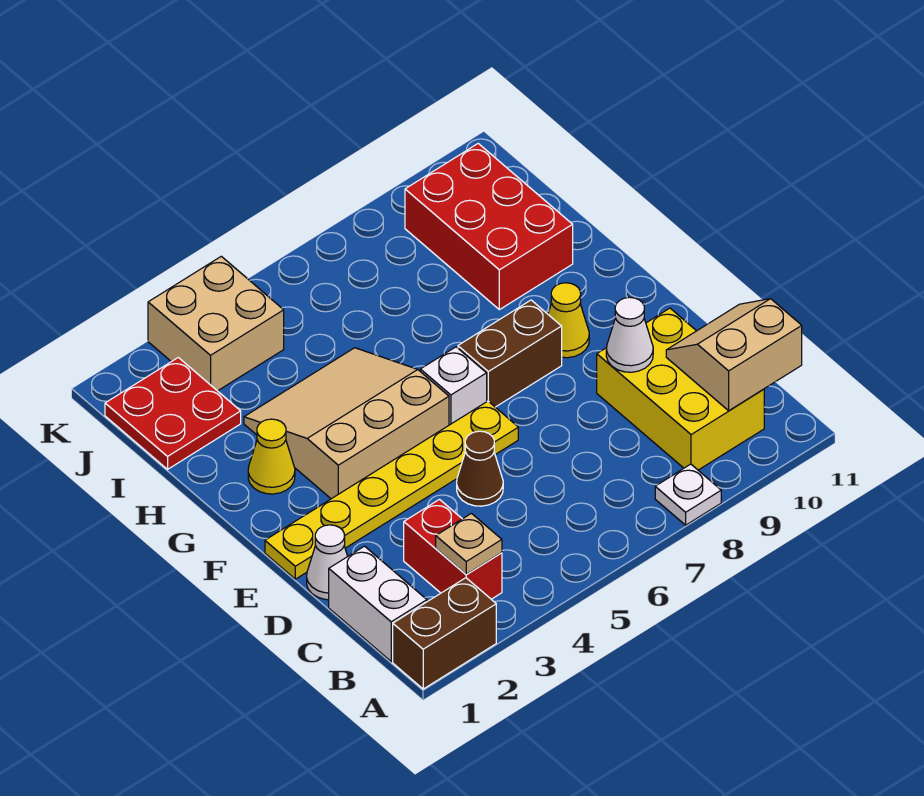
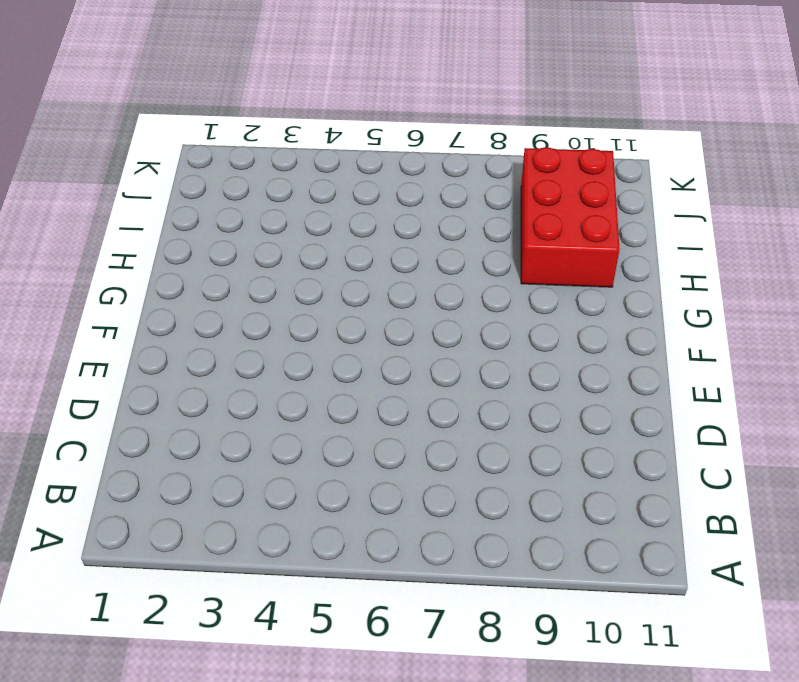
none -> brown brick A1:A2 level 1
none -> white plate A8 level 1
none -> white brick B1:C1 level 1

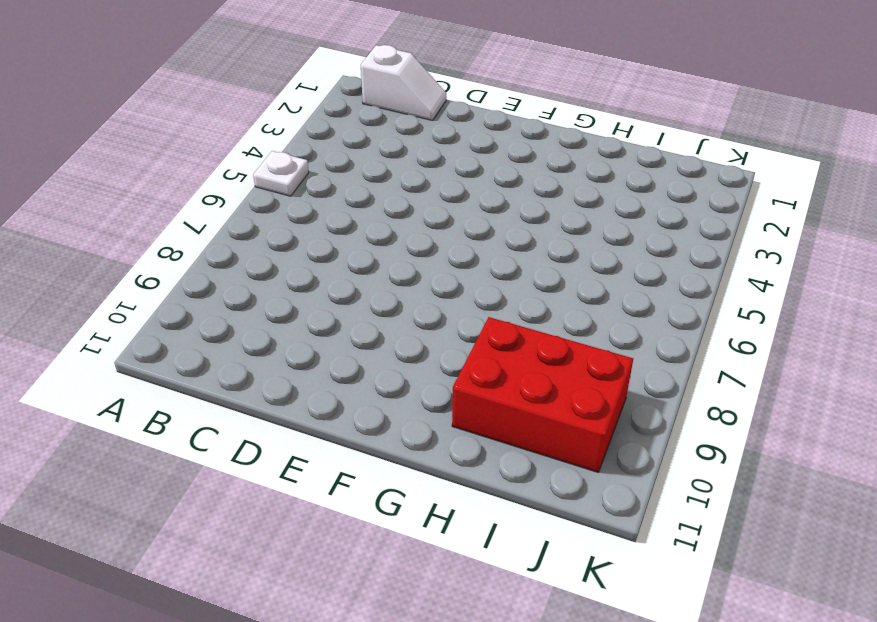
white plate A5 level 1 -> white plate A8 level 1
white slope B1:C1 level 1 top B -> white brick B1:C1 level 1
none -> brown brick A1:A2 level 1
none -> red brick B3:C3 level 1
none -> yellow brick B9:D10 level 1

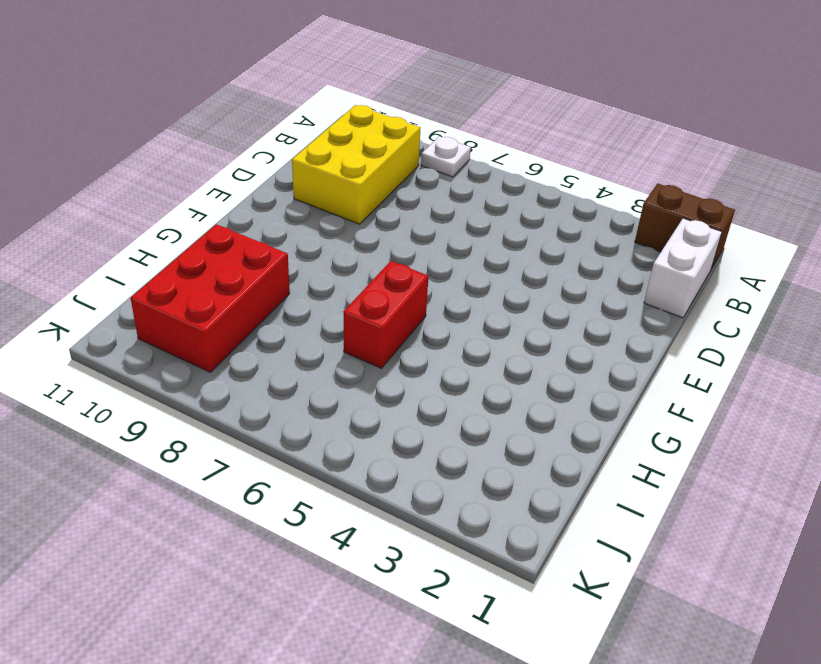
red brick G6:H6 level 1 -> red brick B3:C3 level 1
none -> white cone D1 level 1
none -> brown cone D5 level 1
none -> yellow plate E1:E6 level 1

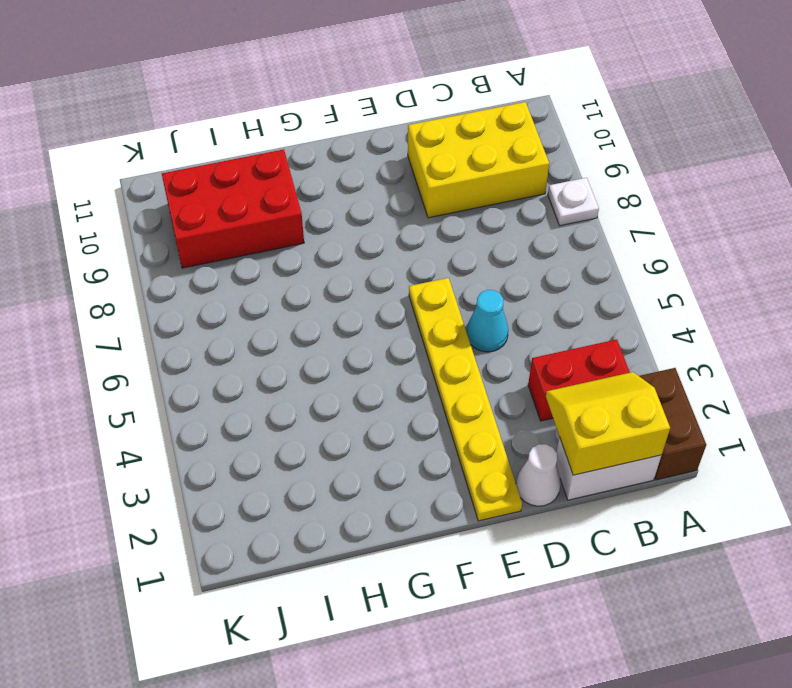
yellow slope B1:C2 level 2 top 1 -> none
cyan cone D5 level 1 -> brown cone D5 level 1
none -> tan slope F3:H5 level 1 top F
none -> white brick F6 level 1
none -> brown brick F7:F8 level 1

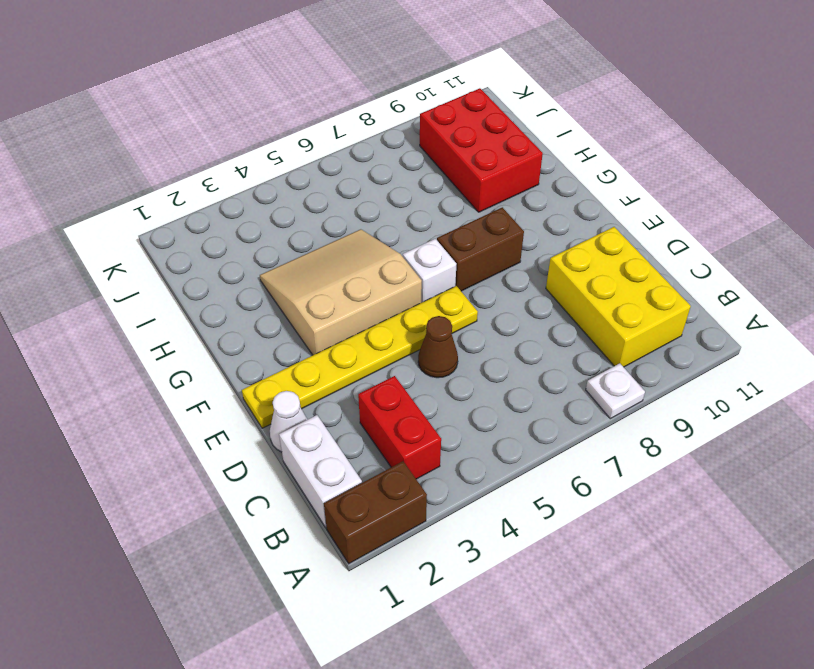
none -> yellow cone F9 level 1
none -> yellow cone G2 level 1
none -> red plate I1:J2 level 1

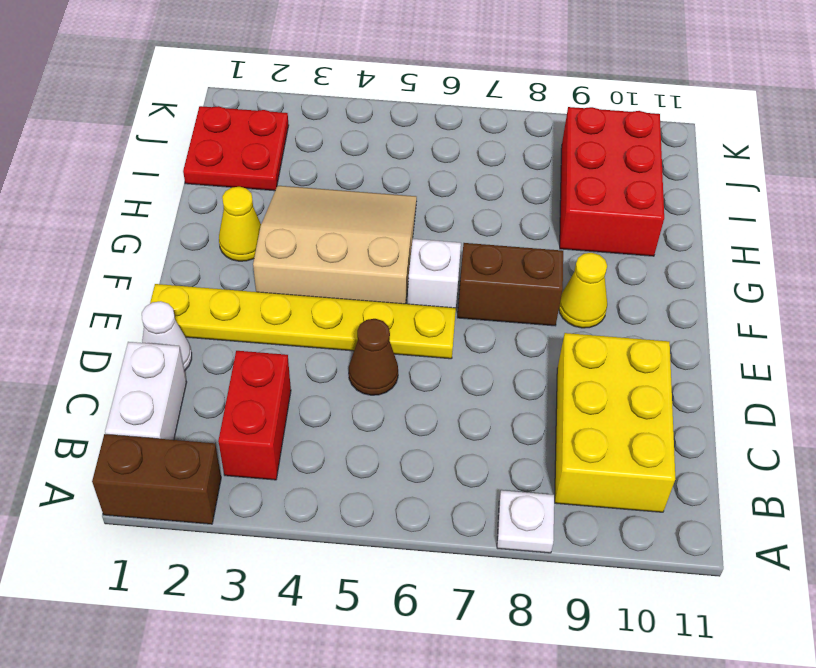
none -> tan brick J3:K4 level 1
none -> tan plate B3 level 2
none -> tan slope B10:C11 level 2 top B

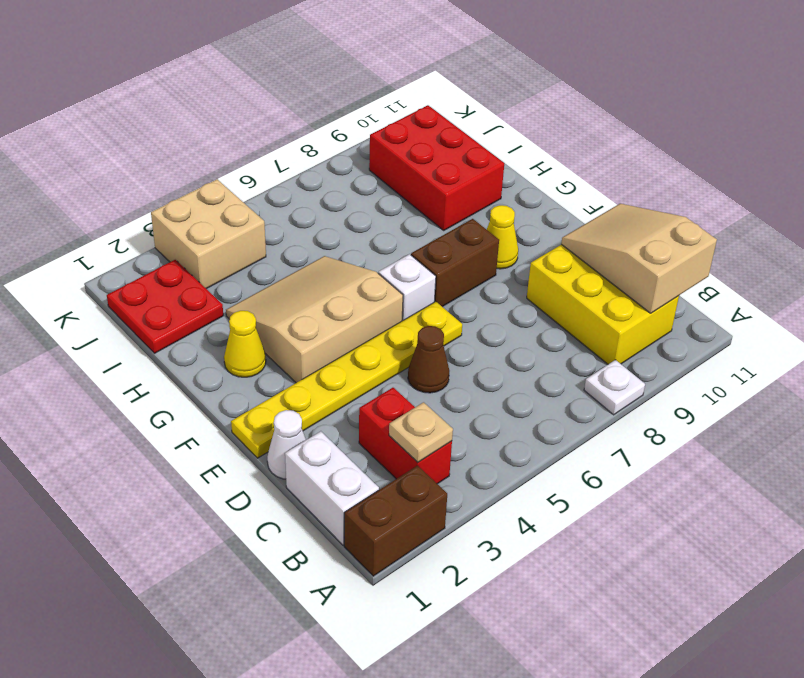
tan slope B10:D11 level 2 top B -> tan slope B10:C11 level 2 top B
none -> white cone D9 level 2

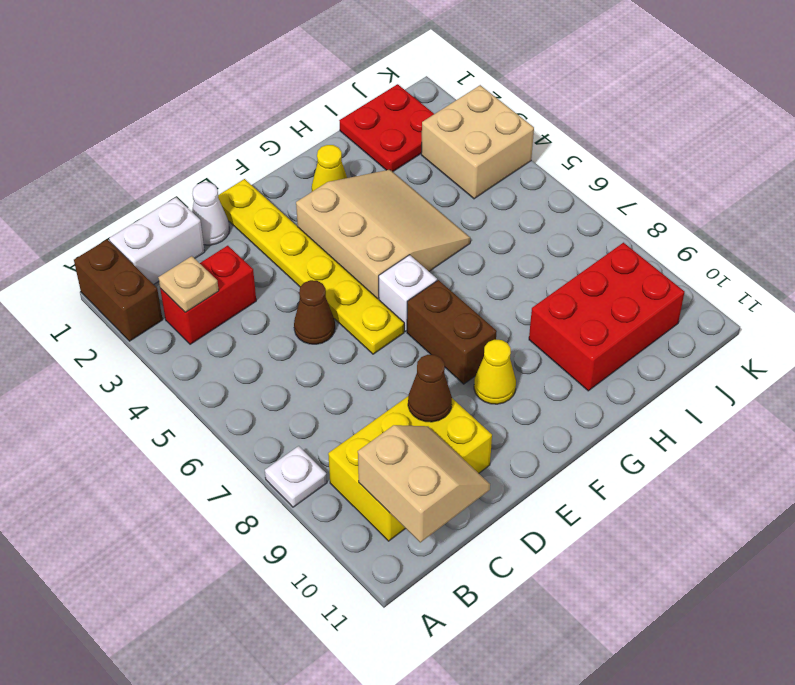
brown cone D9 level 2 -> white cone D9 level 2

